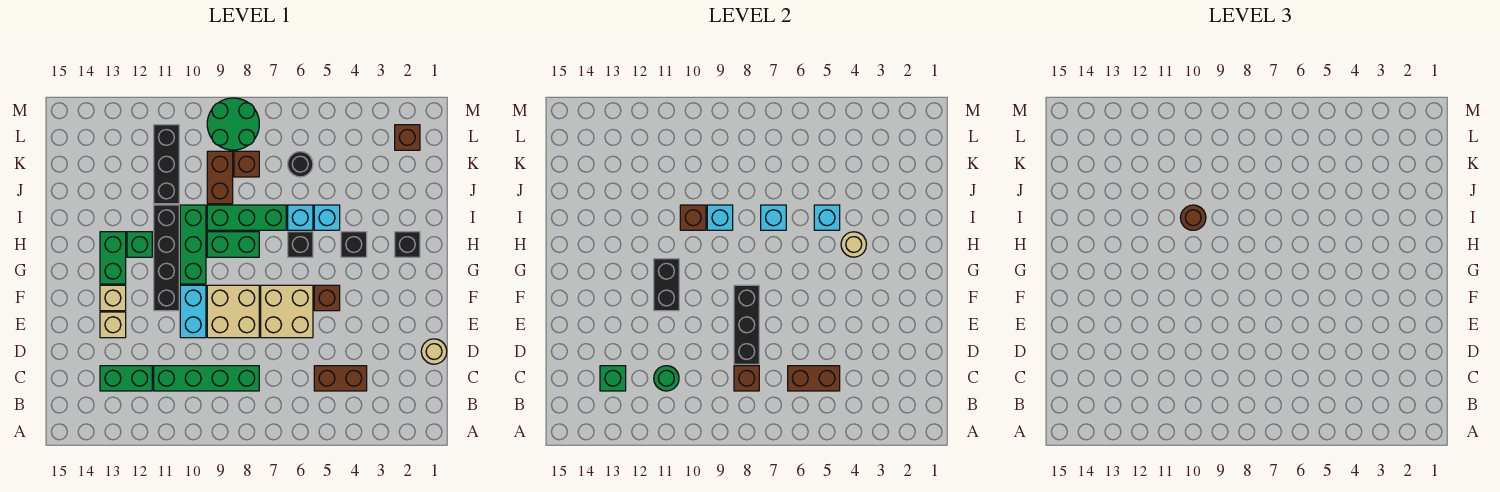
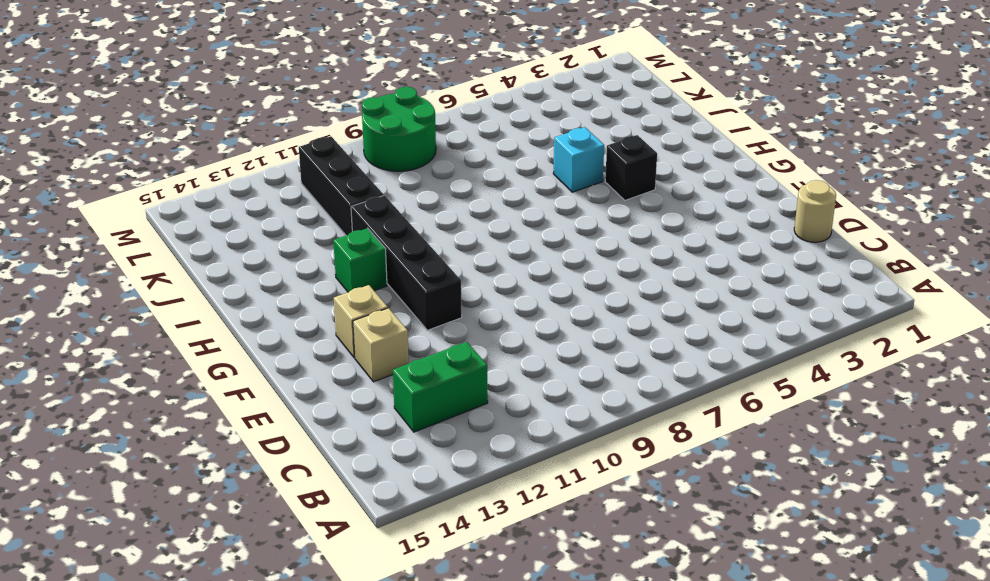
none -> brown brick C4:C5 level 1
none -> green brick C8:C11 level 1
none -> tan brick E6:F7 level 1
none -> tan brick E8:F9 level 1

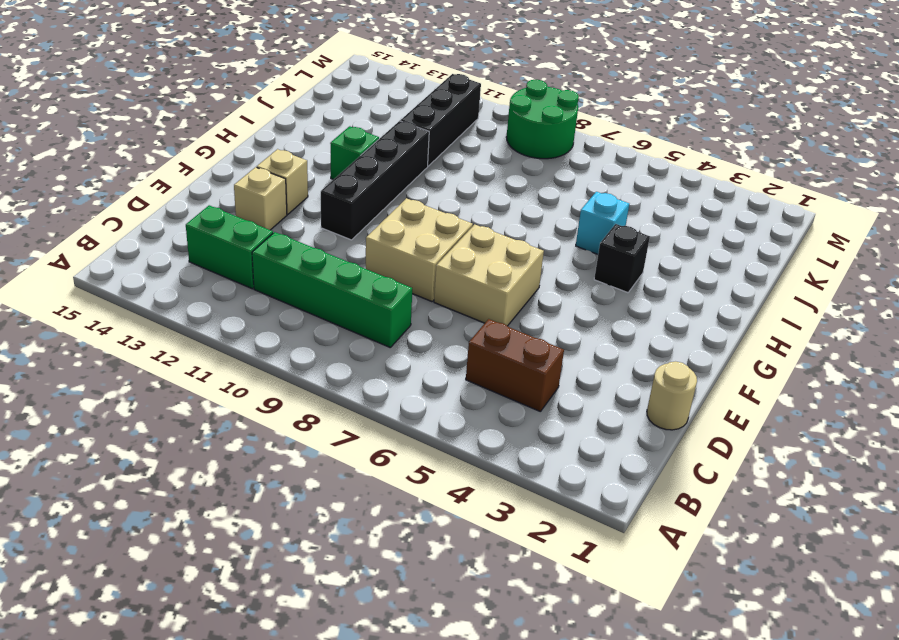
none -> cyan brick E10:F10 level 1
none -> brown brick F5 level 1
none -> green brick G10:I10 level 1
none -> green brick G13:H13 level 1

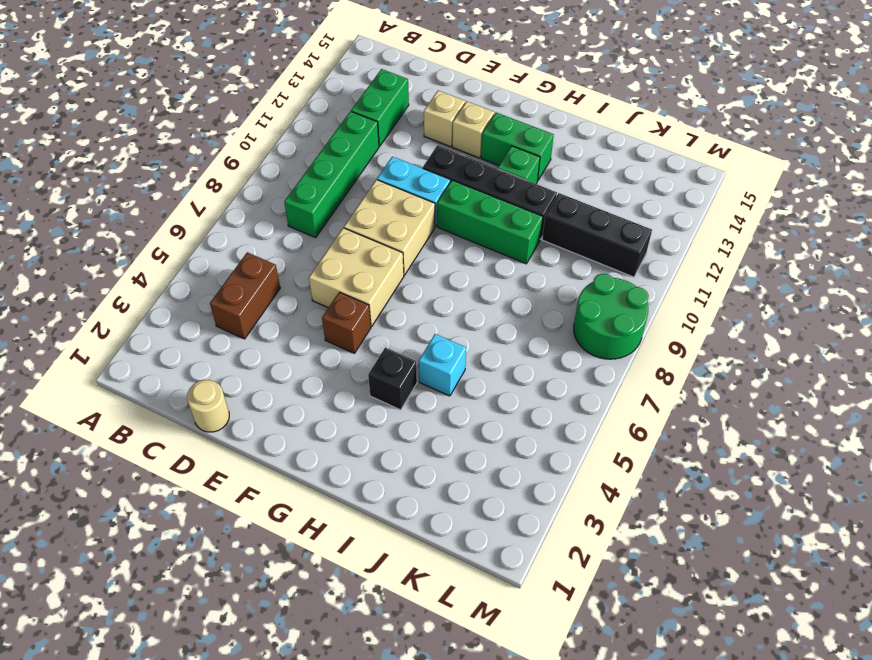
none -> black brick H2 level 1
none -> black brick H6 level 1
none -> green brick H8:H9 level 1
none -> cyan brick I6 level 1

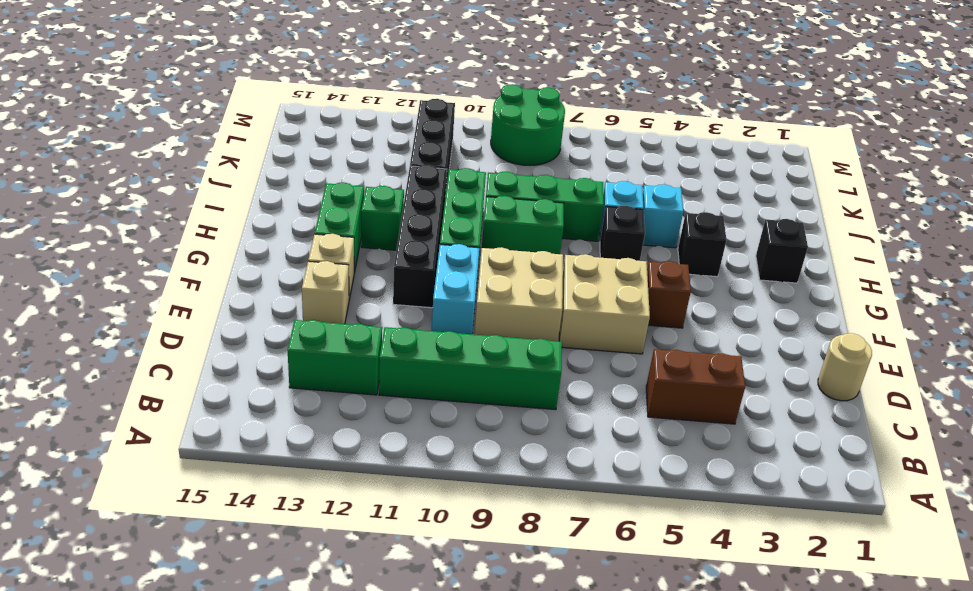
none -> brown brick J9:K9 level 1
none -> black round brick K6 level 1
none -> brown brick K8 level 1
none -> brown brick L2 level 1

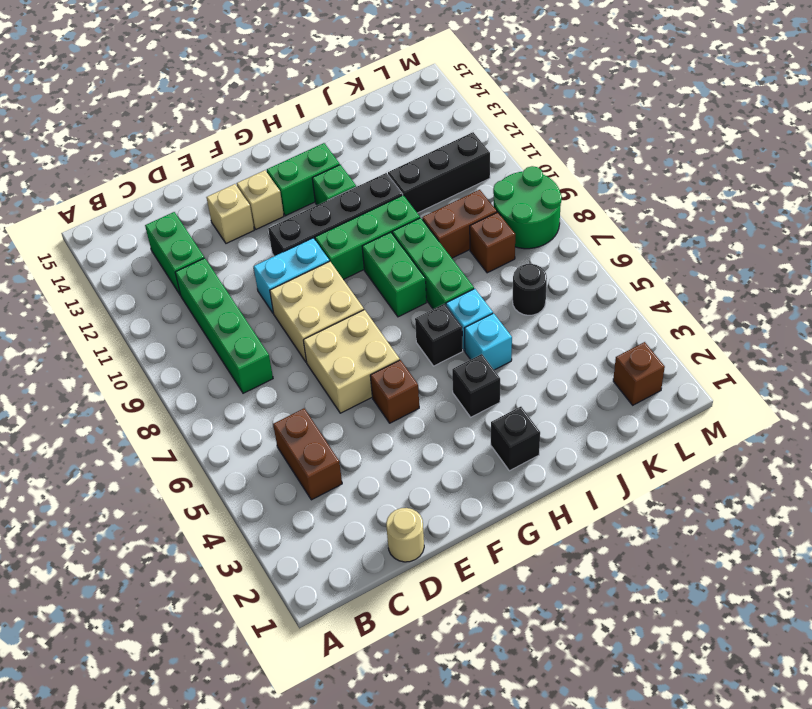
none -> brown brick C5:C6 level 2
none -> brown brick C8 level 2
none -> green round brick C11 level 2
none -> green brick C13 level 2

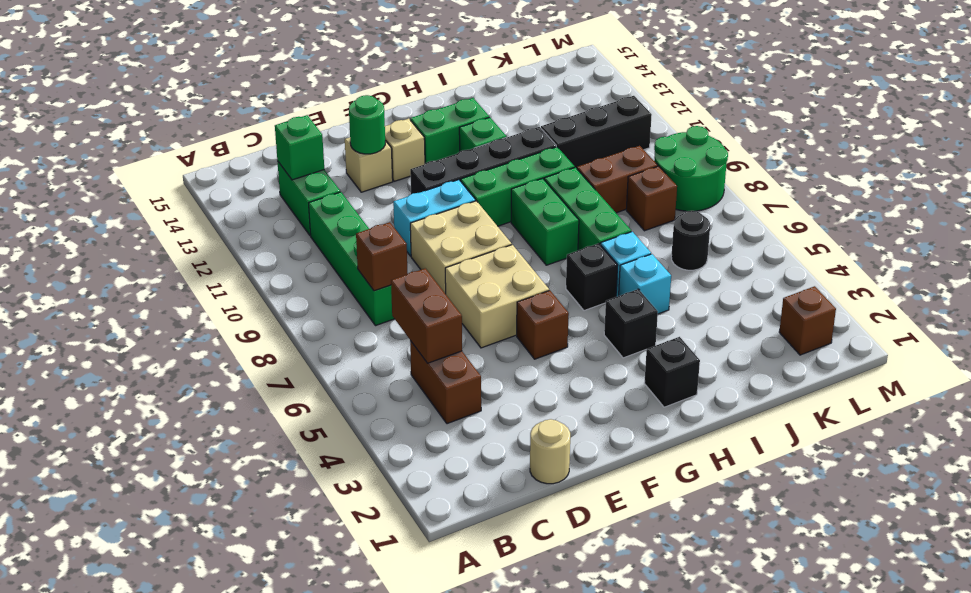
green round brick E13 level 2 -> green round brick C11 level 2
none -> black brick D8:F8 level 2
none -> black brick F11:G11 level 2
none -> tan round brick H4 level 2
none -> cyan brick I5 level 2

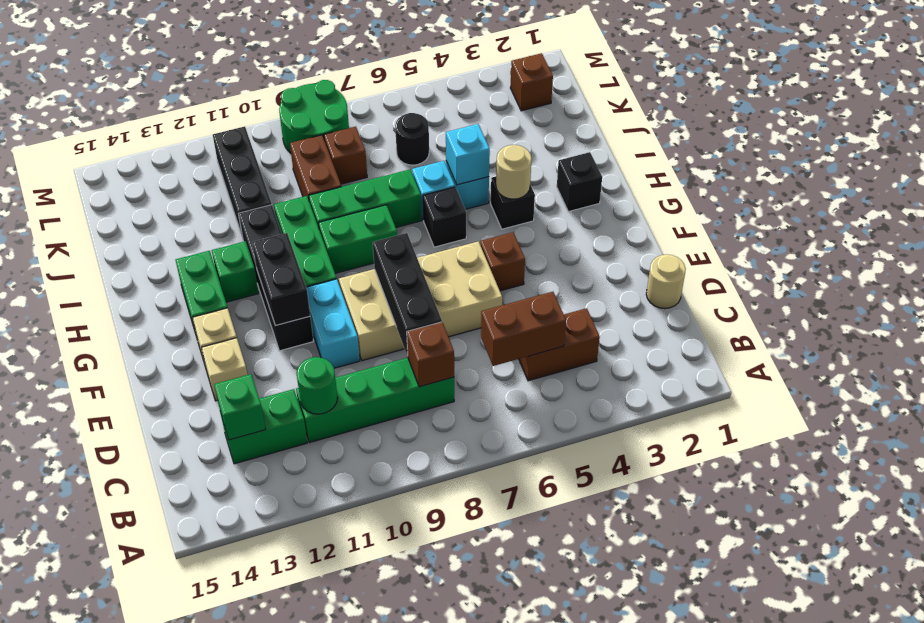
none -> cyan brick I7 level 2
none -> cyan brick I9 level 2
none -> brown brick I10 level 2
none -> brown round brick I10 level 3

